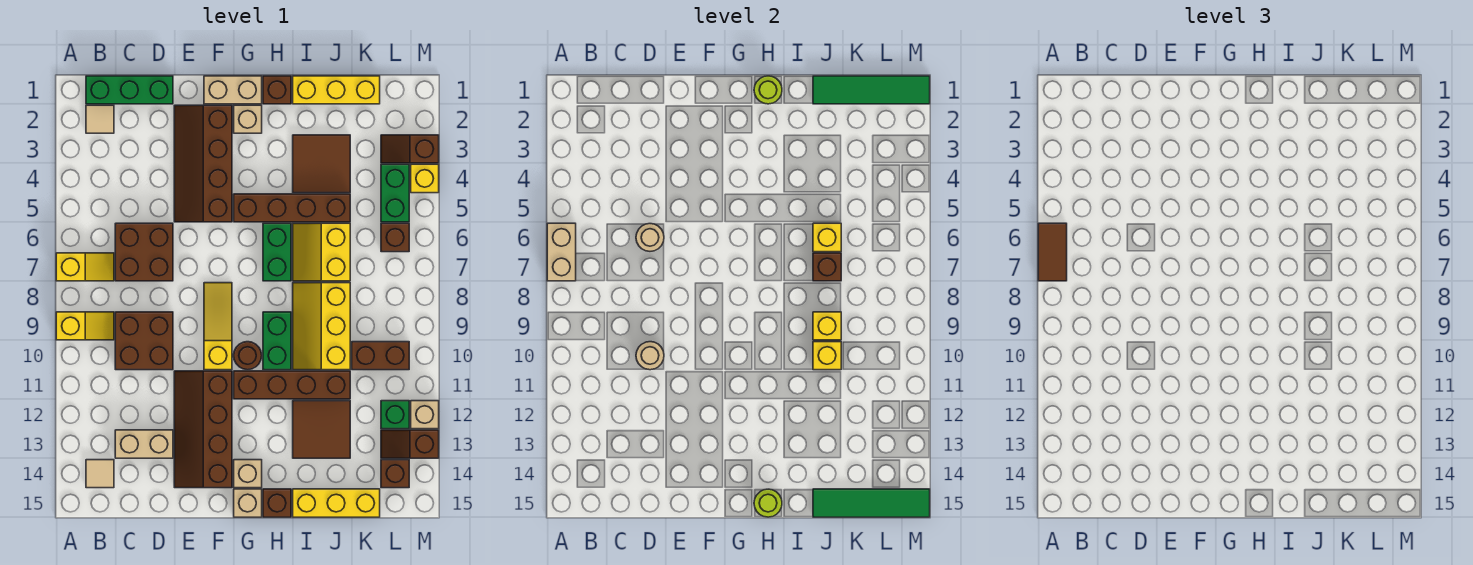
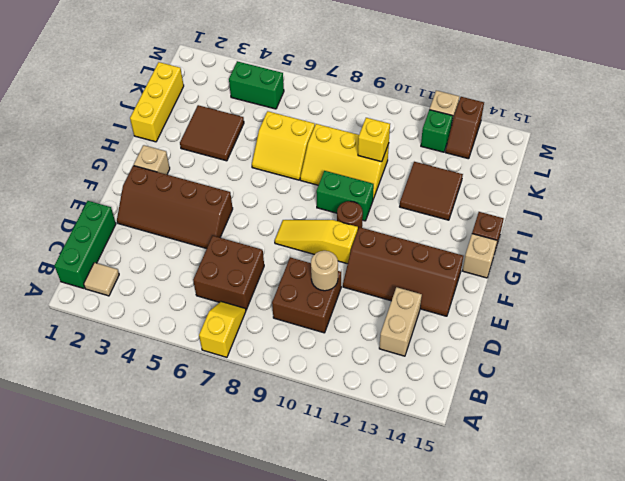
none -> yellow slope A9:B9 level 1 top A
none -> tan tile B14 level 1
none -> tan brick F1:G1 level 1
none -> brown brick G5:J5 level 1

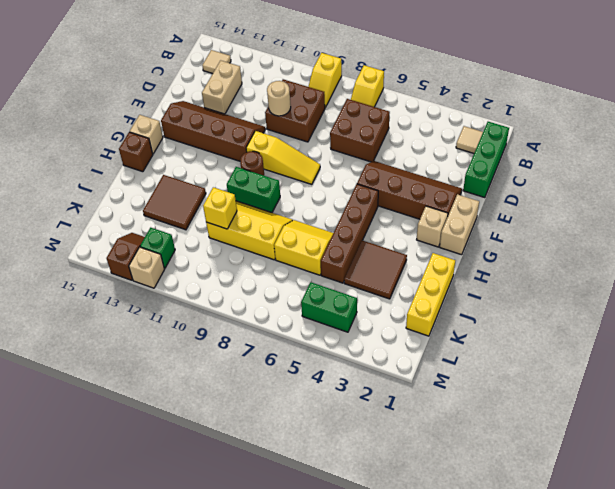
none -> brown brick G11:J11 level 1
none -> tan brick G14 level 1
none -> brown brick H1 level 1
none -> green brick H6:H7 level 1

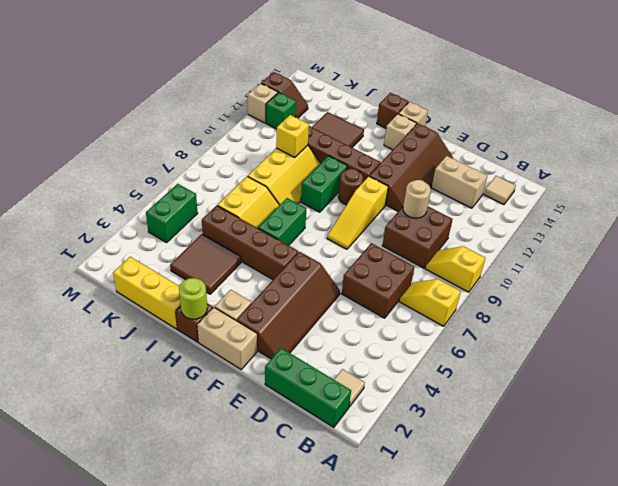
none -> yellow brick I15:K15 level 1
none -> brown brick K10:L10 level 1
none -> brown slope L3:M3 level 1 top M
none -> brown brick L6 level 1

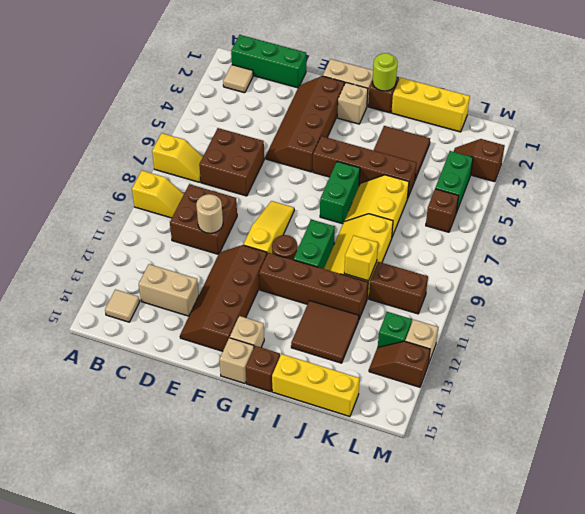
none -> brown brick L14 level 1
none -> yellow brick M4 level 1
none -> tan brick A6:A7 level 2
none -> tan round brick D6 level 2

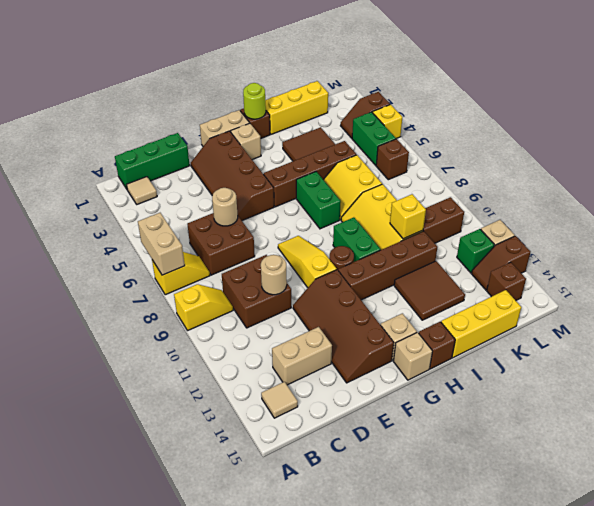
none -> lime round brick H15 level 2
none -> green tile J1:M1 level 2
none -> yellow brick J6 level 2
none -> brown brick J7 level 2

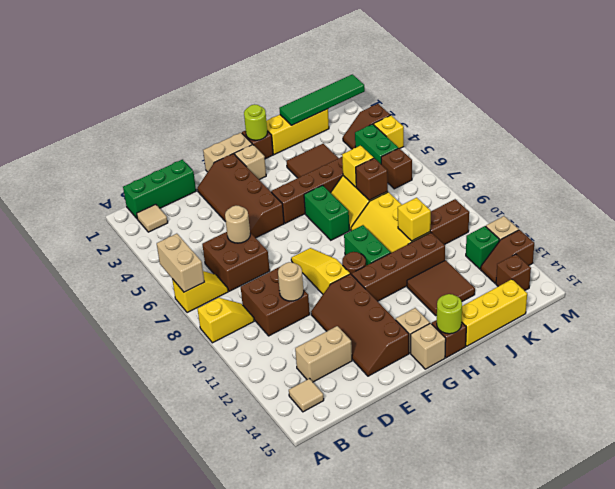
none -> yellow brick J9 level 2
none -> green tile J15:M15 level 2
none -> brown tile A6:A7 level 3

